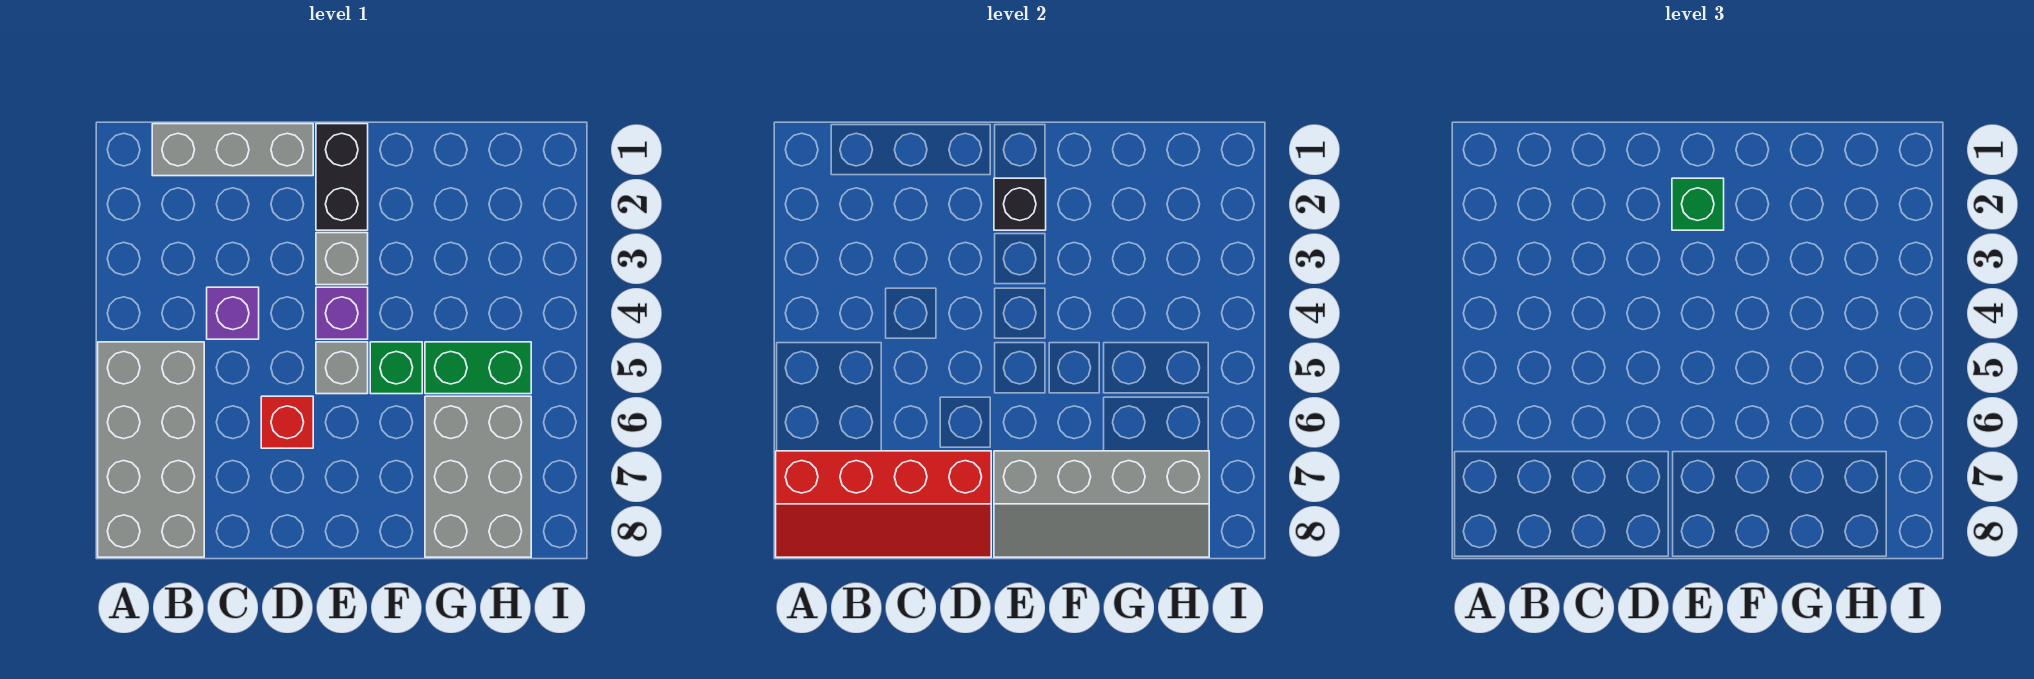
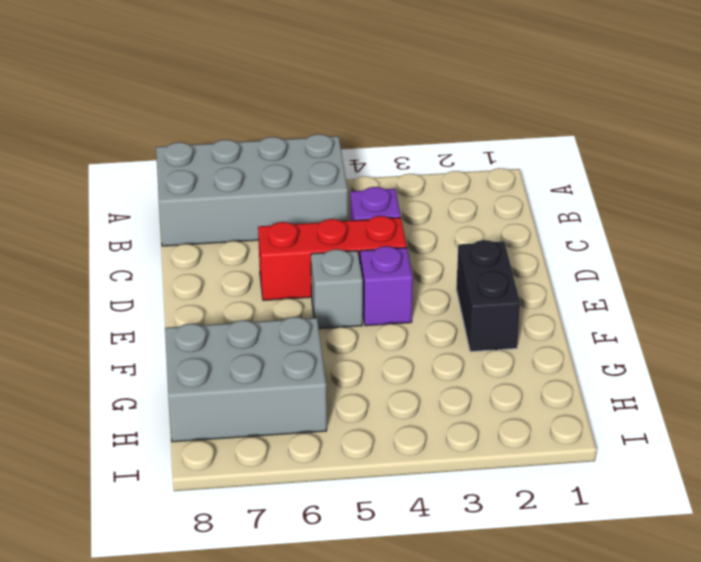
red brick D4:D6 level 1 -> red brick D6 level 1
black brick E2:F2 level 1 -> black brick E1:E2 level 1
none -> grey brick B1:D1 level 1
none -> grey brick E3 level 1
none -> green brick F5 level 1

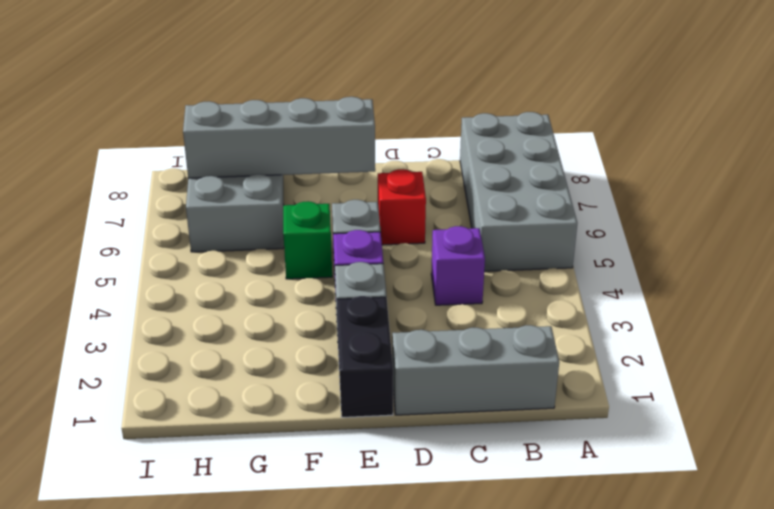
none -> green brick G5:H5 level 1
none -> red slope A7:D8 level 2 top 7
none -> black brick E2 level 2

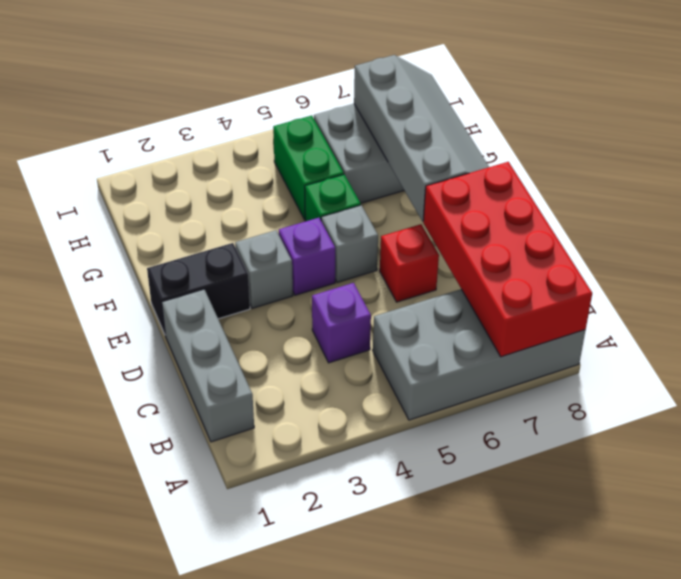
red brick A7:D8 level 2 -> red slope A7:D8 level 2 top 7
none -> black brick E2 level 2
none -> green brick E2 level 3

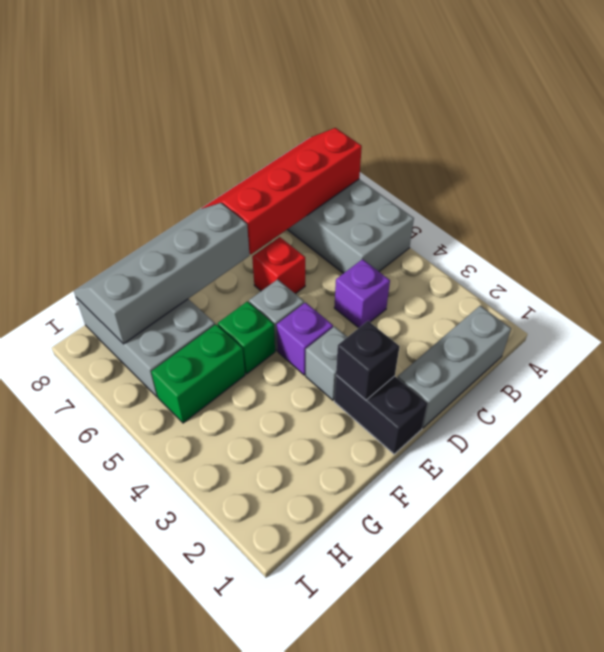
none -> green brick E2 level 3

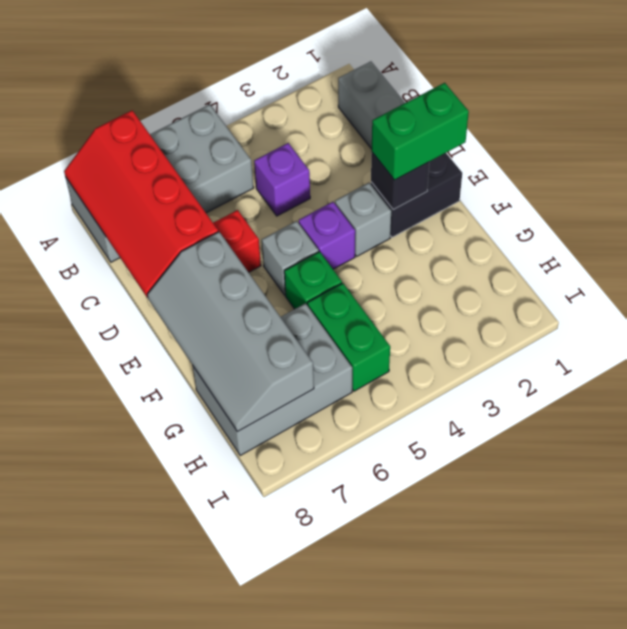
green brick E1:E2 level 3 -> green brick E2 level 3

